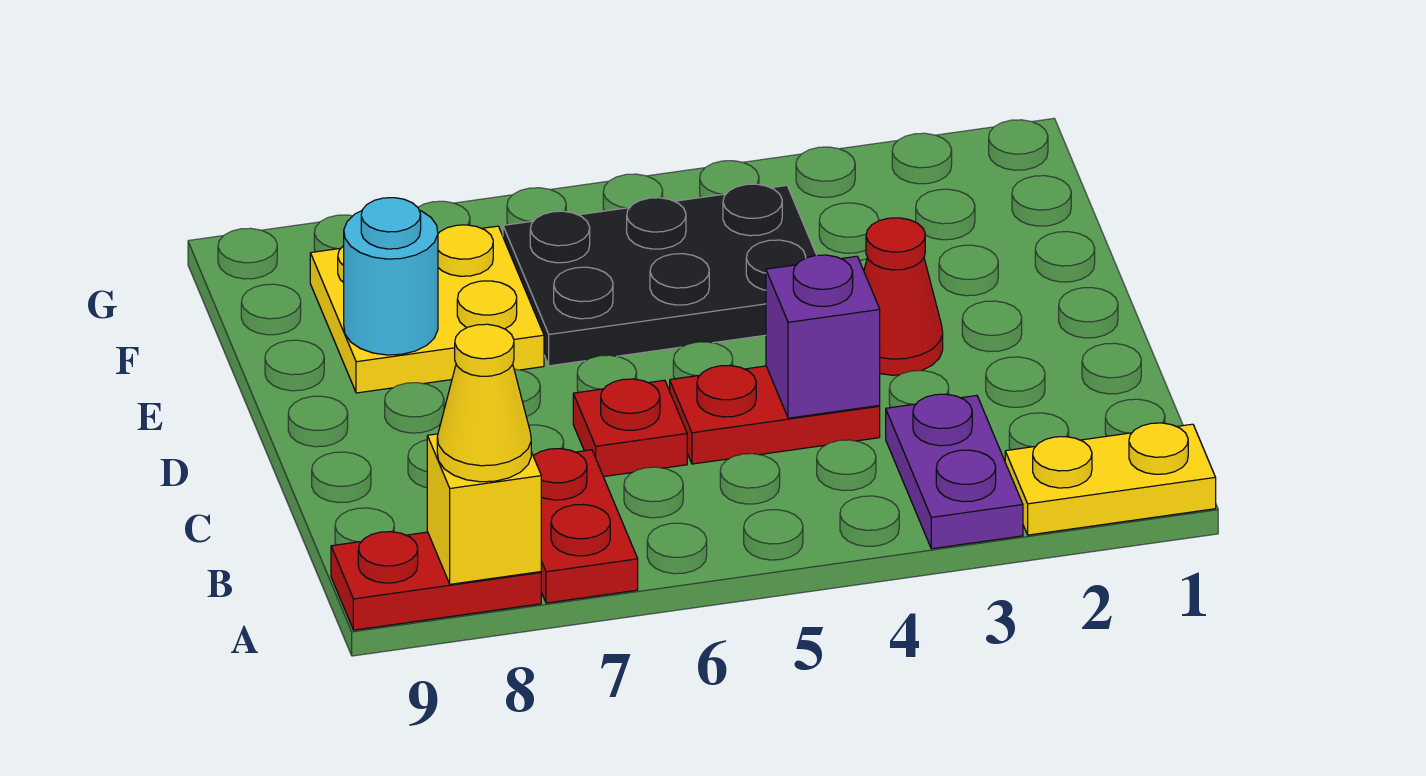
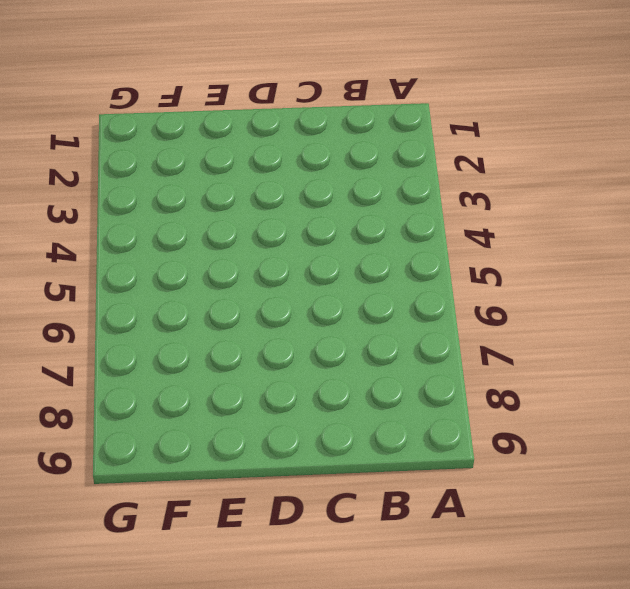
none -> yellow plate A1:A2 level 1
none -> purple plate A3:B3 level 1
none -> red plate A7:B7 level 1

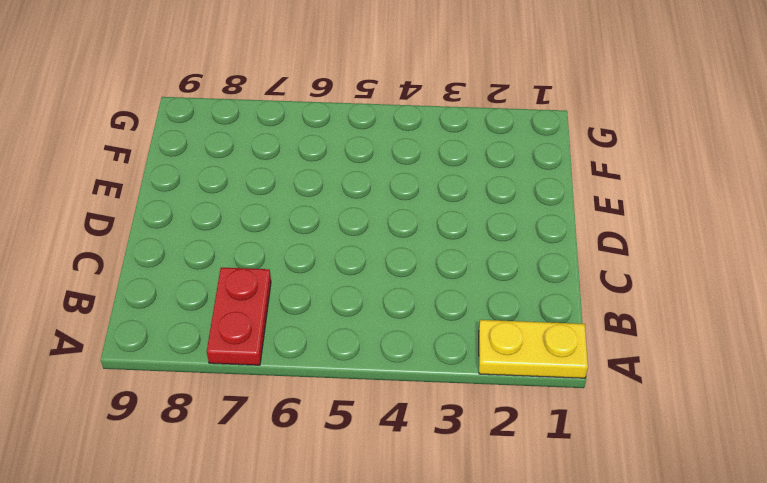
none -> purple plate A3:B3 level 1
none -> red plate A8:A9 level 1
none -> red plate C4:C5 level 1

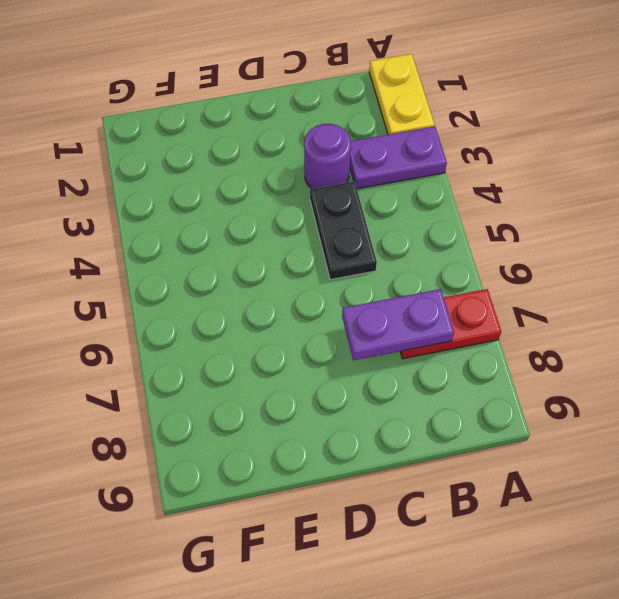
purple plate B7:C7 level 2 -> none
purple round brick C3 level 1 -> none
black plate C4:C5 level 1 -> red plate C4:C5 level 1
none -> red plate A8:A9 level 1
none -> red plate C6 level 1
none -> red cone D3 level 1

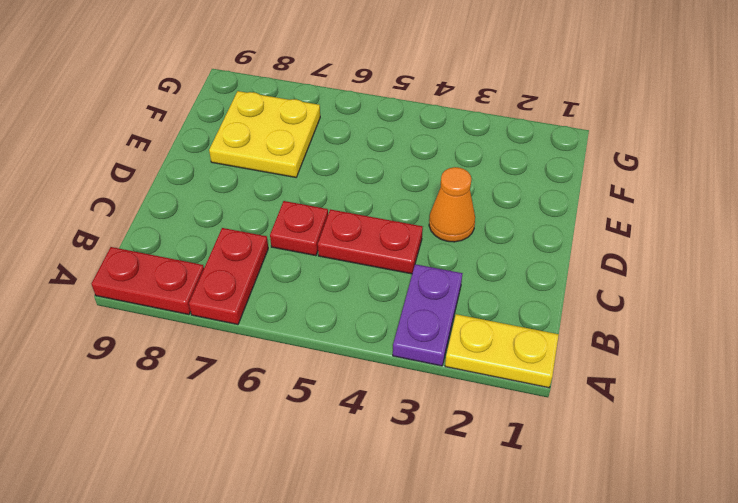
orange cone D3 level 1 -> red cone D3 level 1
none -> black plate E4:F6 level 1
none -> yellow brick A8 level 2
none -> purple brick C4 level 2

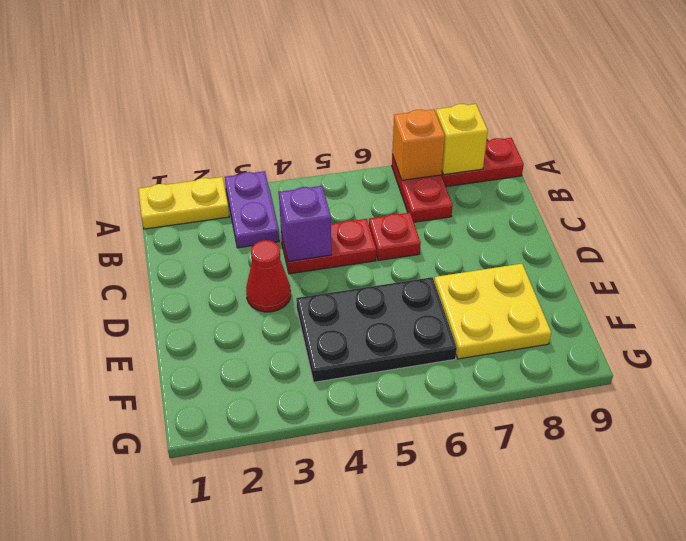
orange brick A7 level 2 -> none
none -> cyan round brick E8 level 2
none -> yellow cone A8 level 3

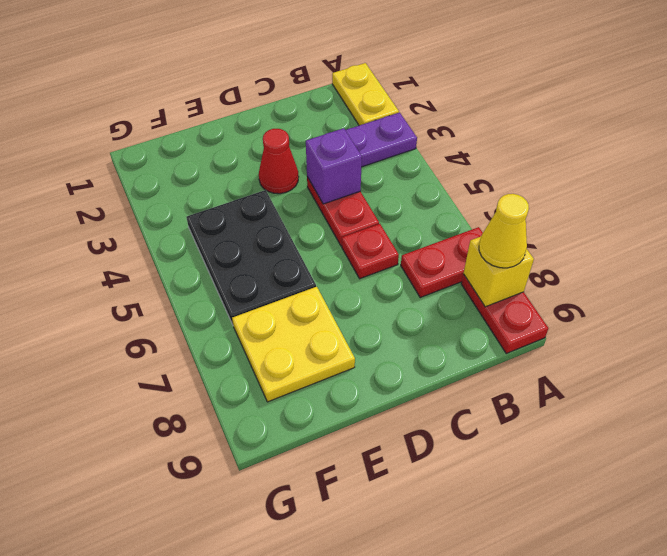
none -> cyan round brick E8 level 2

